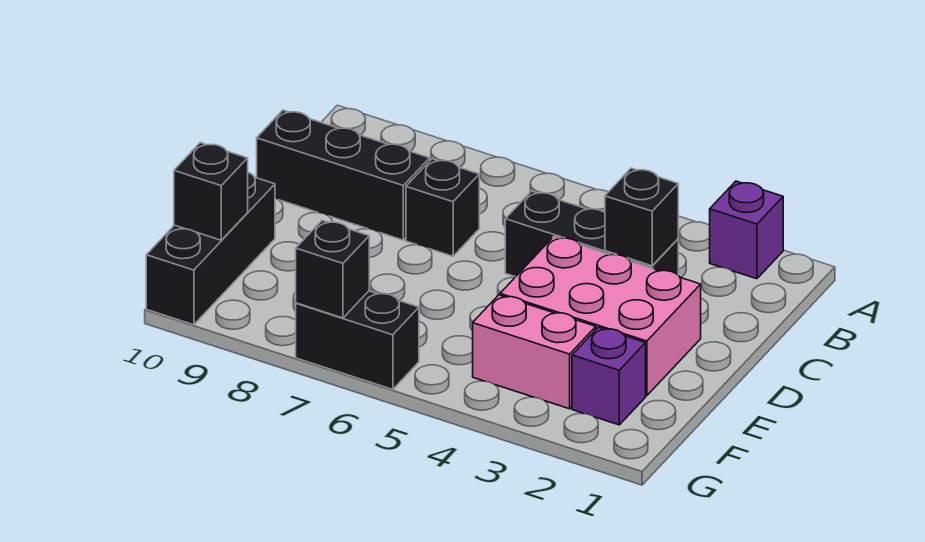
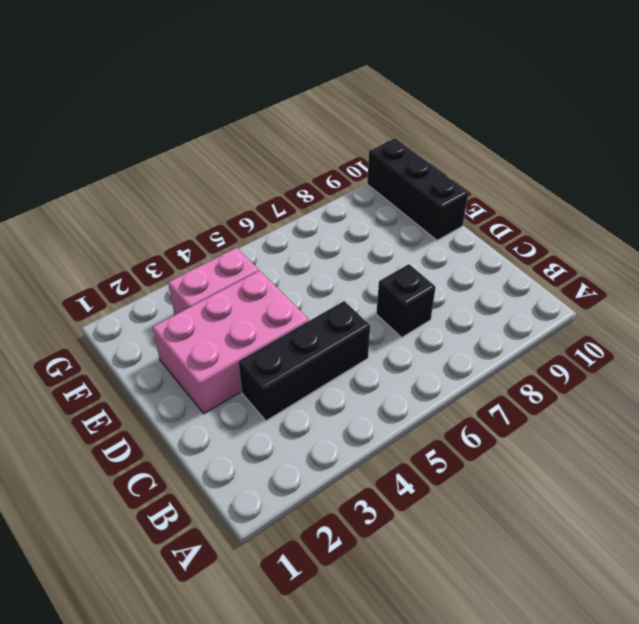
none -> purple brick A2 level 1
none -> black brick C8:C10 level 1
none -> purple brick F2 level 1

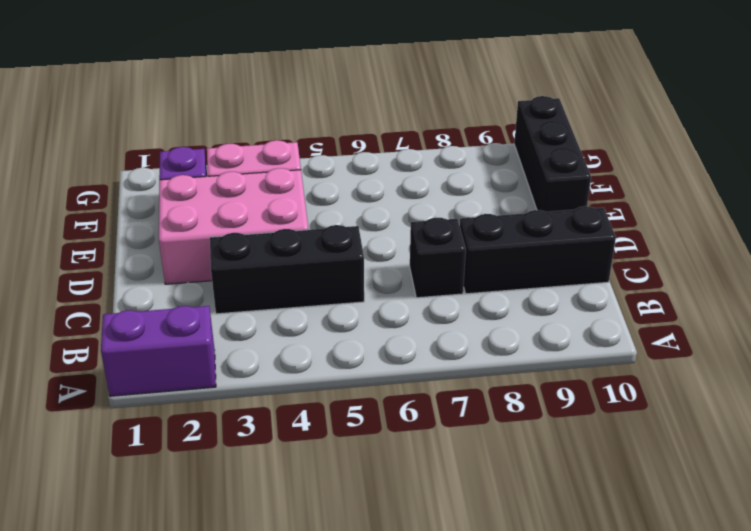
purple brick A1:A2 level 1 -> purple brick A2 level 1
none -> black brick G6:G7 level 1
none -> black brick C3 level 2
none -> black brick F10 level 2

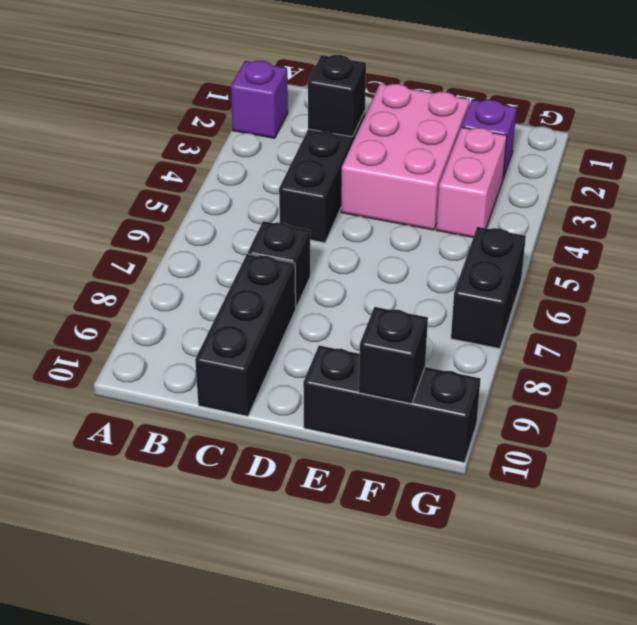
none -> black brick G7 level 2

